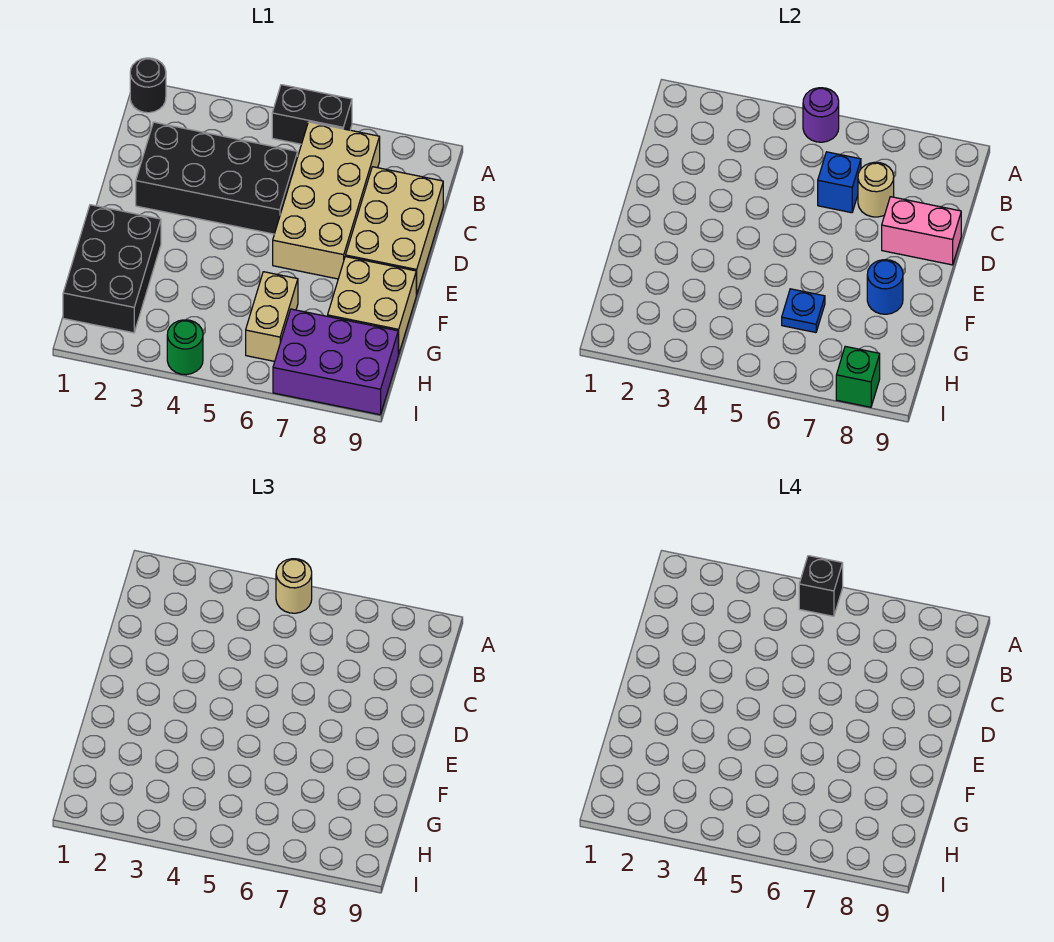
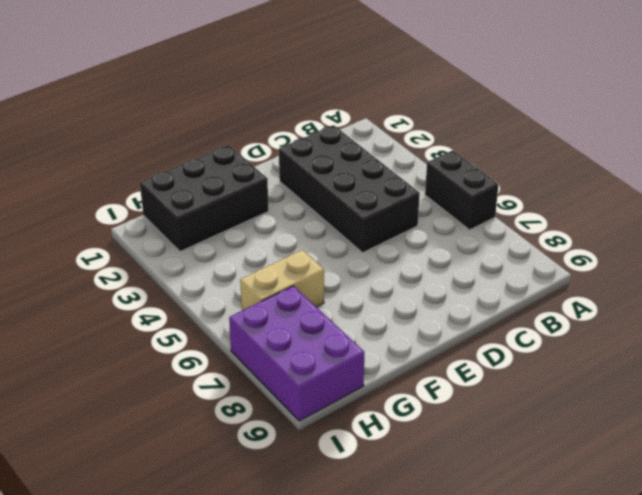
none -> black round brick A1 level 1
none -> tan brick B6:E7 level 1
none -> tan brick C8:E9 level 1

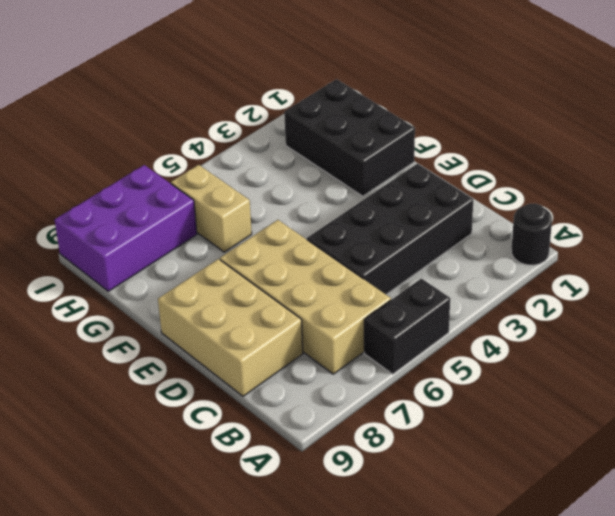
none -> tan brick F8:G9 level 1
none -> green round brick I4 level 1
none -> purple round brick A5 level 2

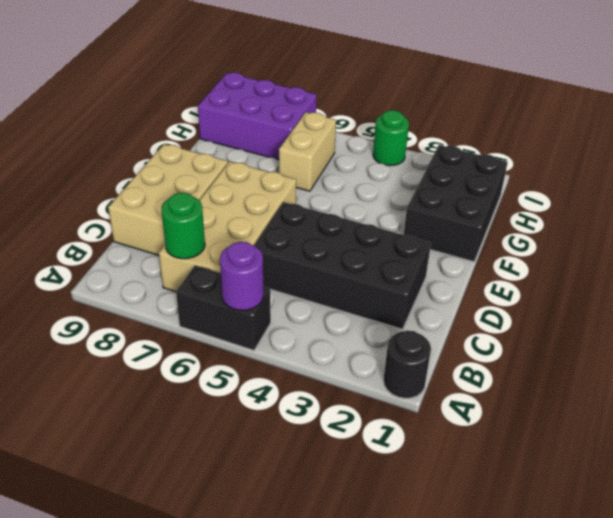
green round brick B7 level 2 -> none
none -> tan brick F8:G9 level 1
none -> blue brick C6 level 2
none -> tan round brick C7 level 2

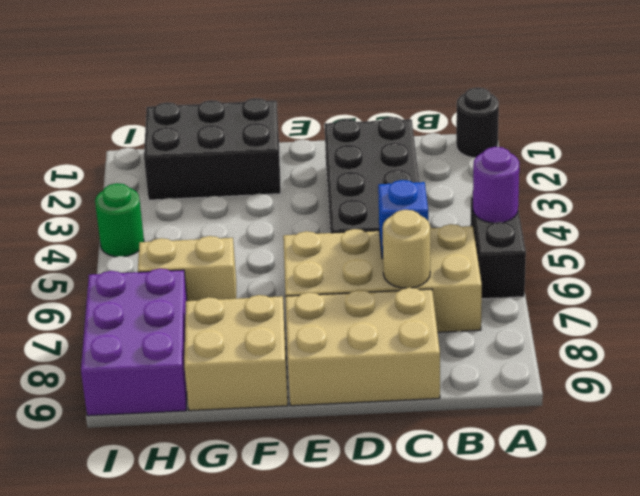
none -> pink brick D8:D9 level 2
none -> blue round brick F8 level 2
none -> blue plate G6 level 2

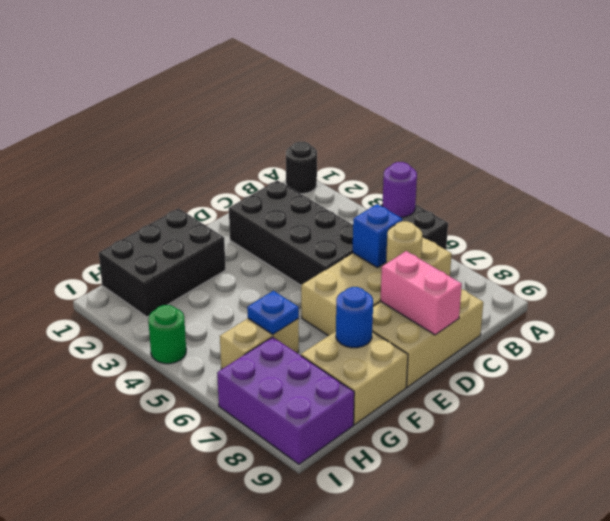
none -> green brick I8 level 2
none -> tan round brick A5 level 3
none -> black brick A5 level 4

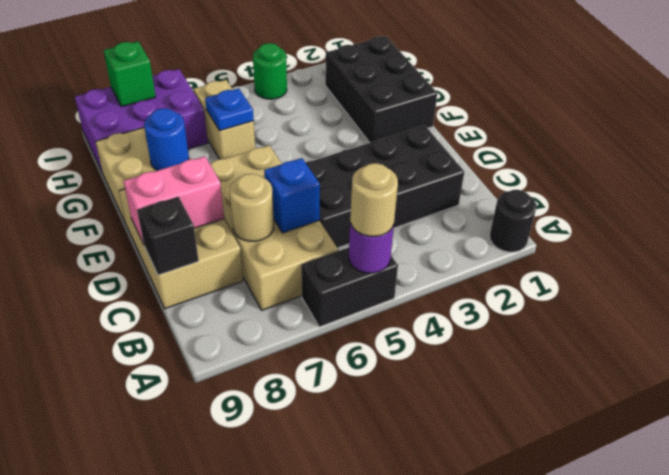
black brick C9 level 2 -> black brick A5 level 4

